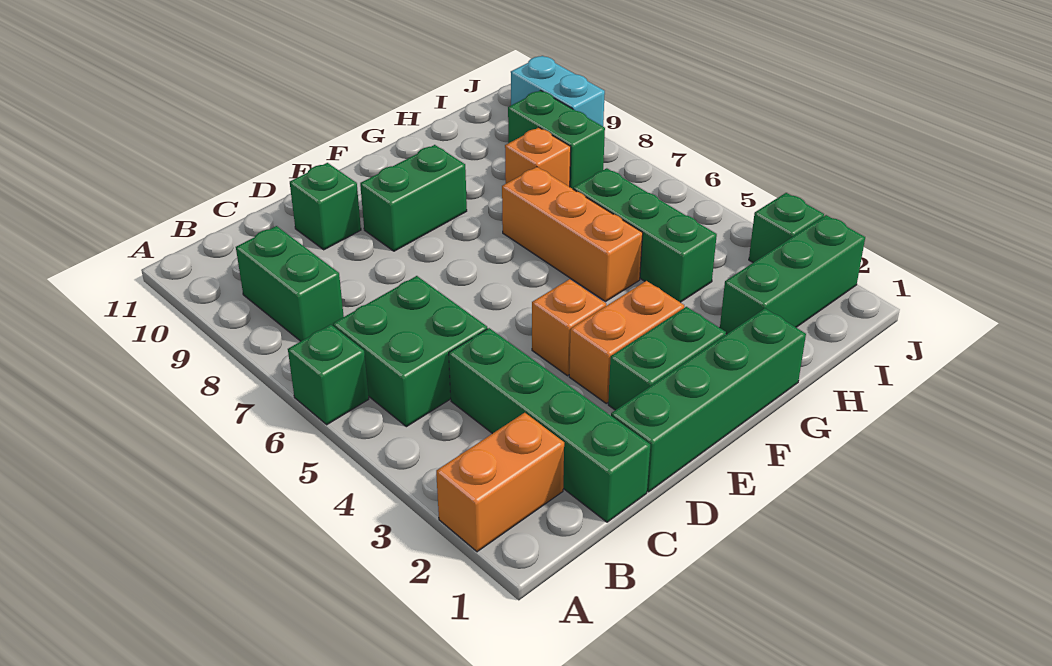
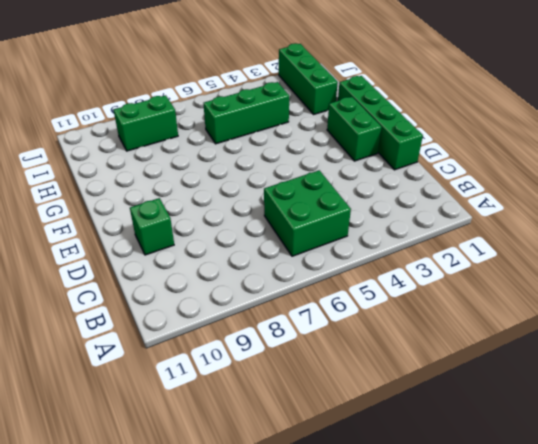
none -> orange brick A2:B2 level 1
none -> green brick A6 level 1
none -> green brick B8:B9 level 1

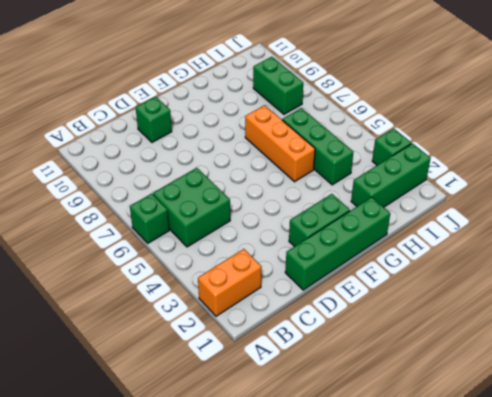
none -> green brick B8:B9 level 1
none -> green brick C1:C4 level 1
none -> orange brick E3:F3 level 1

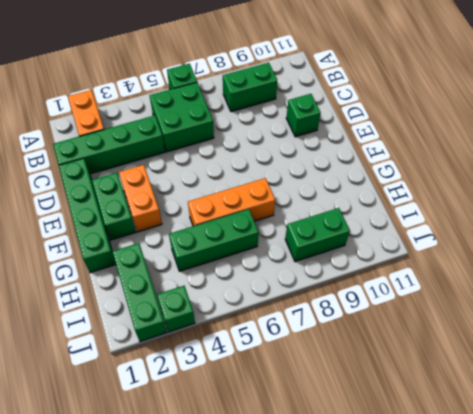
none -> orange brick E4 level 1
none -> green brick E9:F9 level 1
none -> orange brick H8 level 1

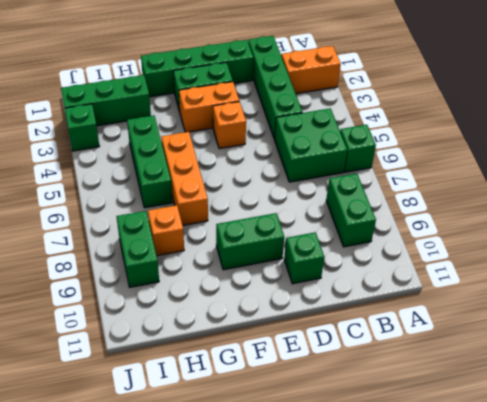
none -> cyan brick J9:J10 level 1

